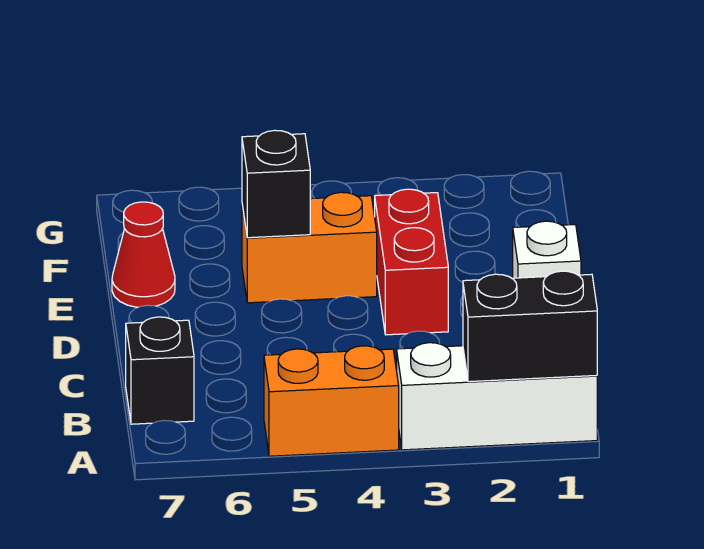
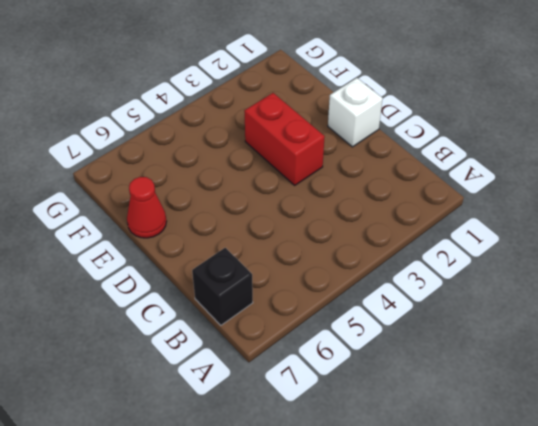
none -> white brick A1:A3 level 1
none -> orange brick A4:A5 level 1

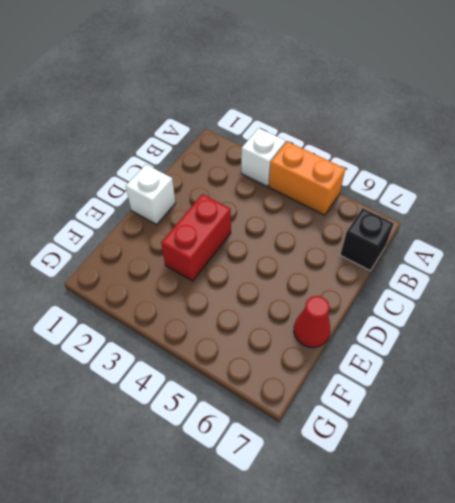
white brick A3 level 1 -> white brick A1:A3 level 1
none -> orange brick E4:E5 level 1
none -> black brick A1:A2 level 2

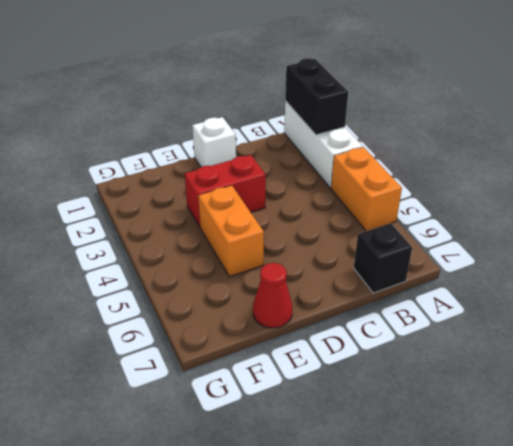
none -> black brick E5 level 2

